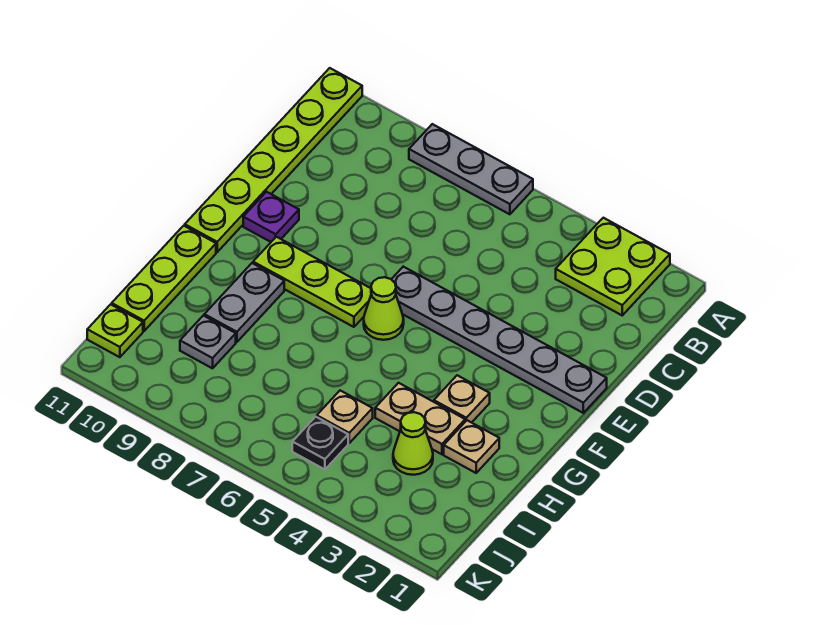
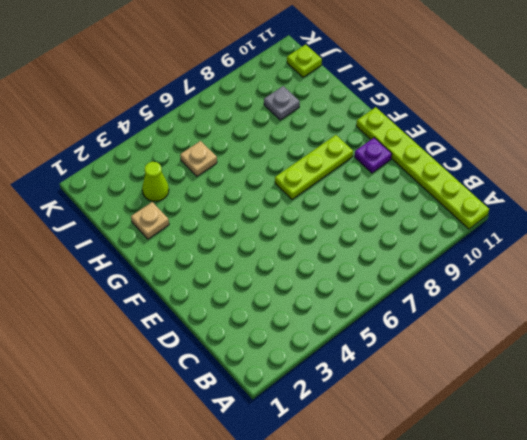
none -> lime plate A2:B3 level 1
none -> grey plate A6:A8 level 1
none -> grey plate E1:E6 level 1

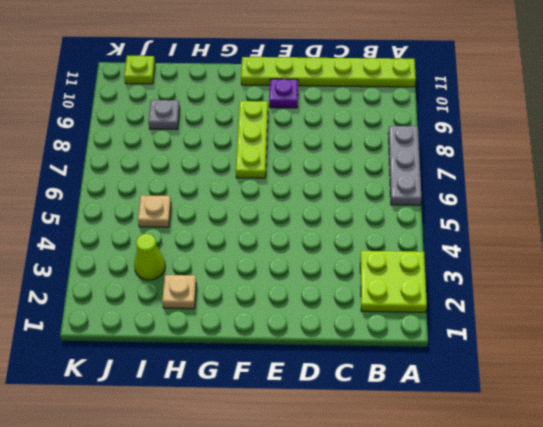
none -> grey plate E1:E6 level 1
none -> lime cone F6 level 1
none -> tan plate G3 level 1

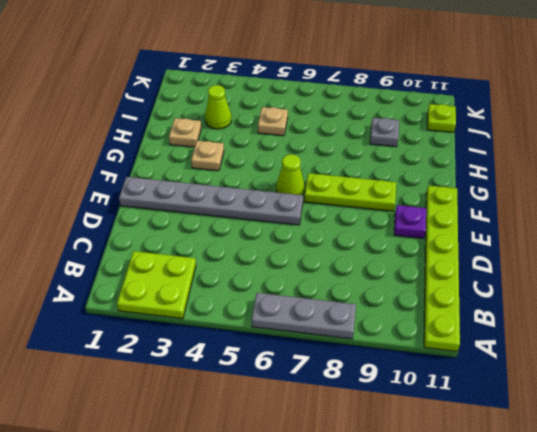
none -> grey plate G9:H9 level 1
none -> lime plate G11:I11 level 1
none -> tan plate H3:H4 level 1

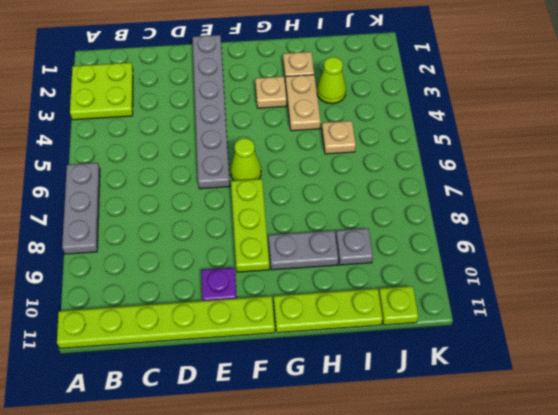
none -> black plate J5 level 1

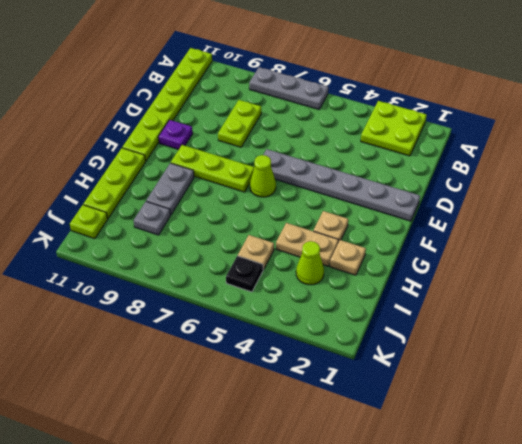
lime plate C8:D8 level 1 -> none

